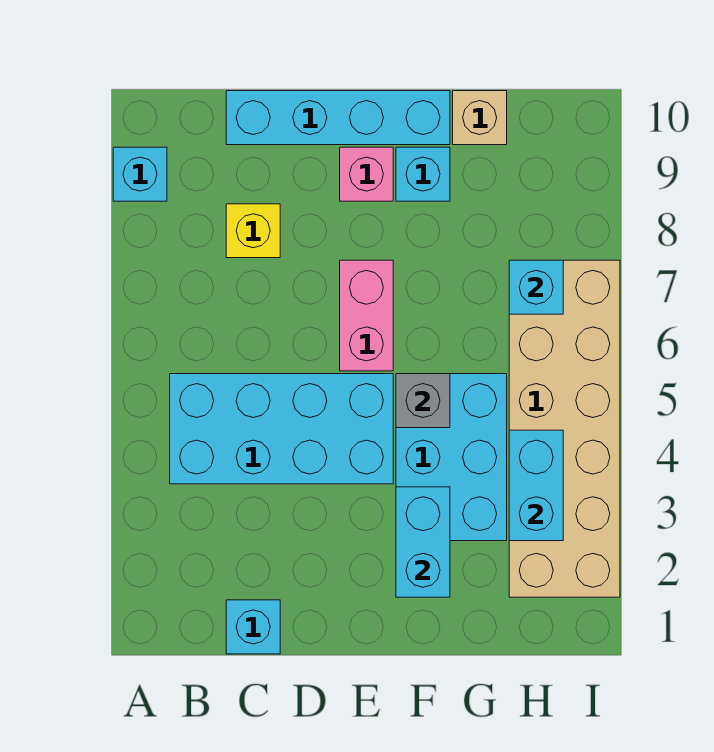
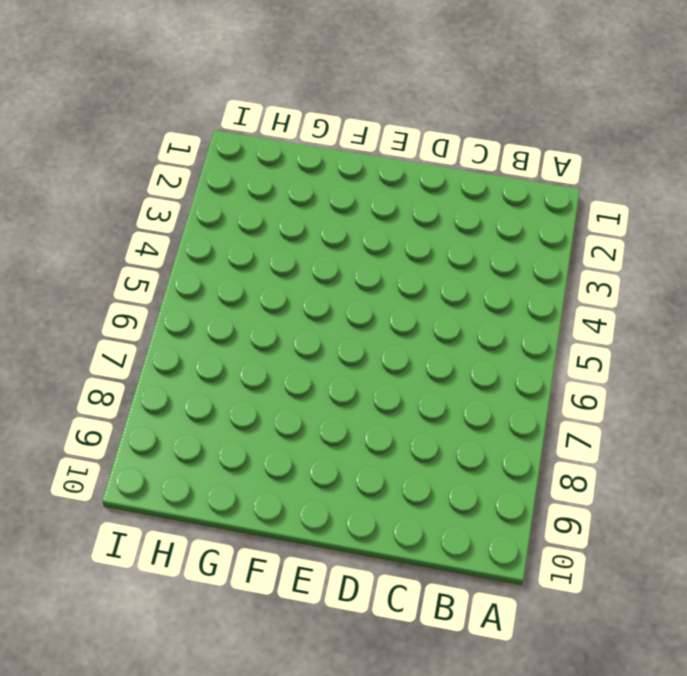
none -> cyan brick A9 level 1
none -> cyan brick B4:E5 level 1
none -> cyan brick C1 level 1

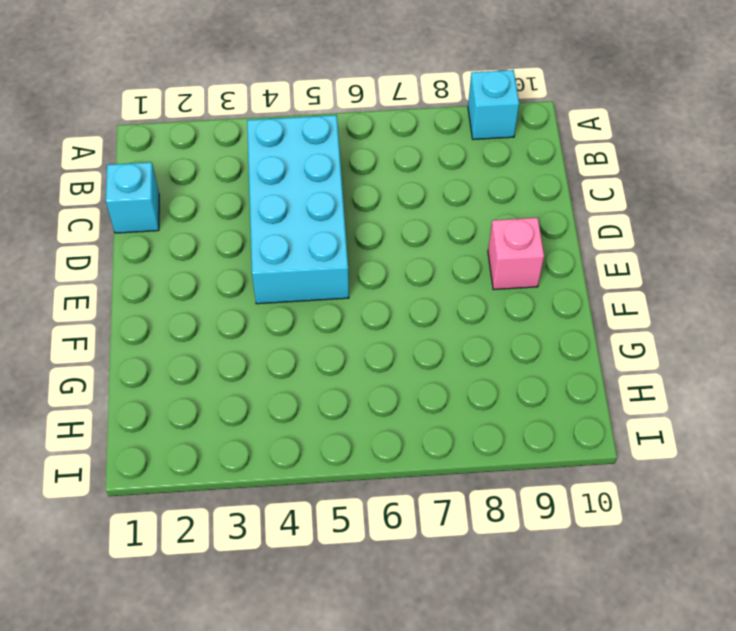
none -> yellow brick C8 level 1
none -> cyan brick C10:F10 level 1
none -> pink brick E6:E7 level 1

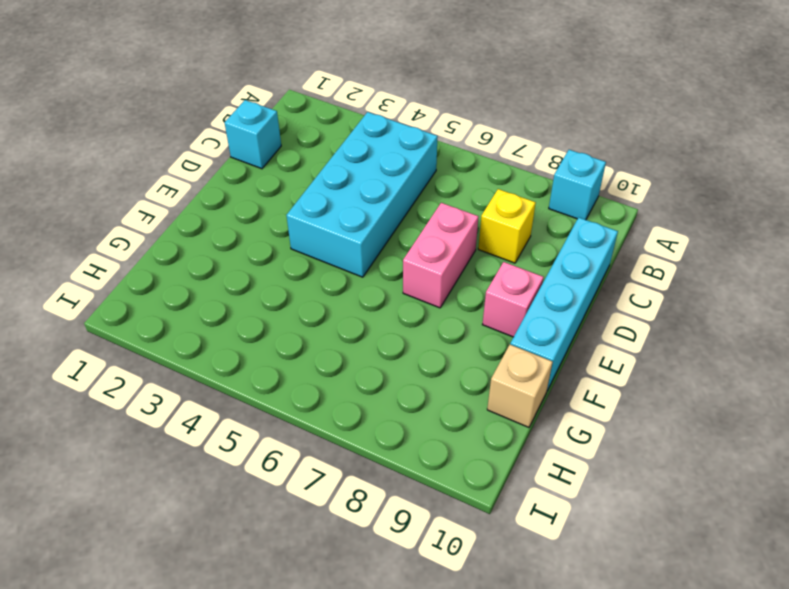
pink brick D7:E7 level 1 -> pink brick E6:E7 level 1
none -> cyan brick F3:G5 level 1
none -> cyan brick F9 level 1
none -> tan brick H2:I7 level 1

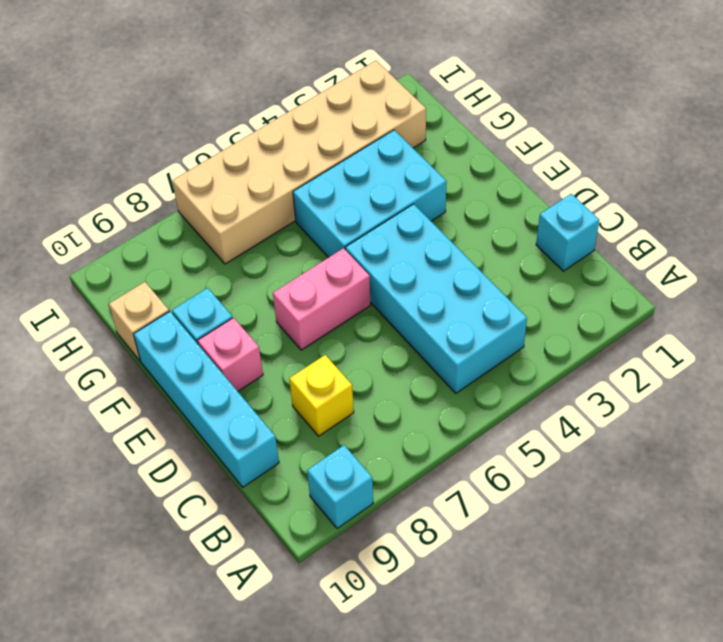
none -> cyan brick F2:F3 level 2
none -> grey brick F5 level 2
none -> cyan brick H3:H4 level 2

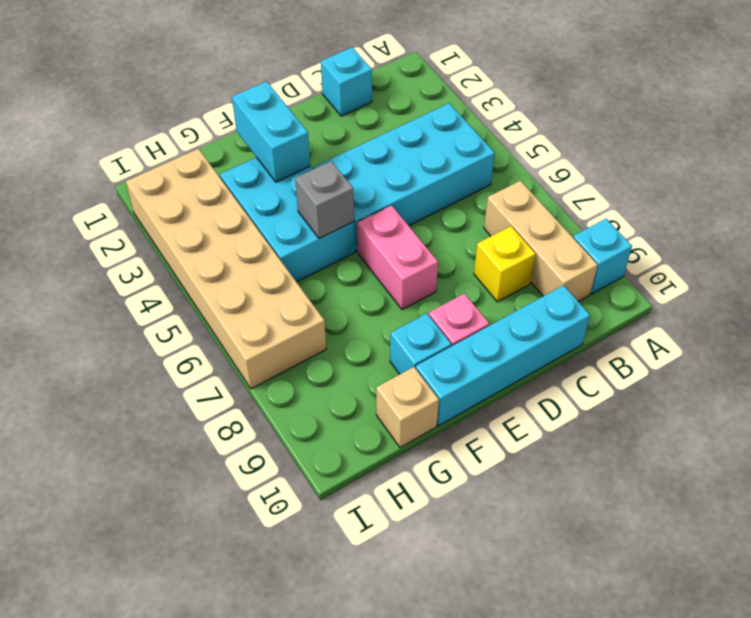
tan brick B7:B9 level 1 -> none
none -> cyan brick H3:H4 level 2
none -> cyan brick H7 level 2

